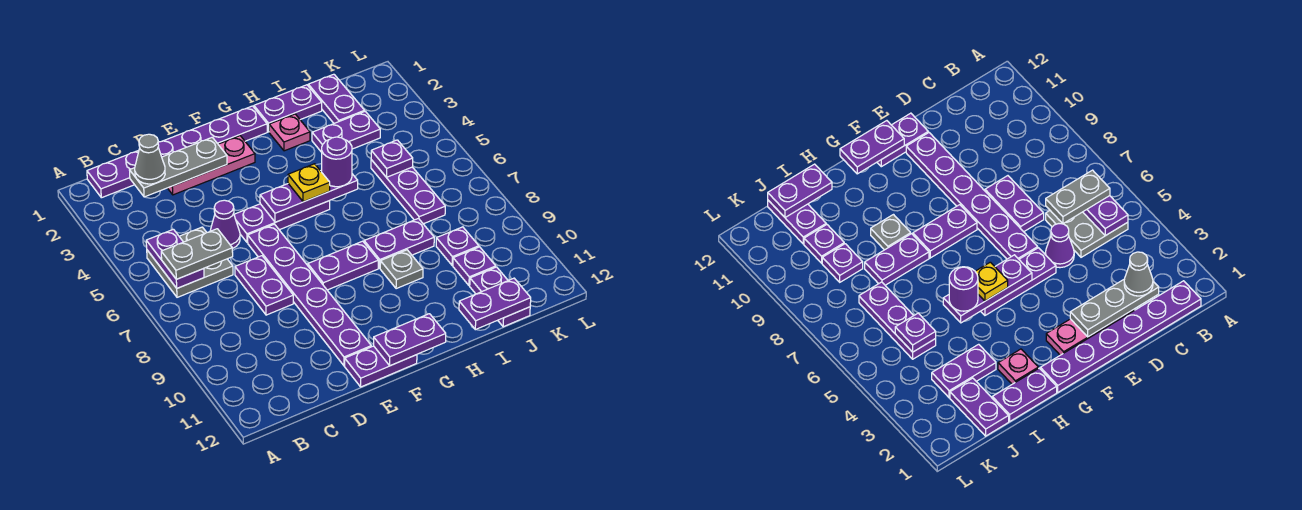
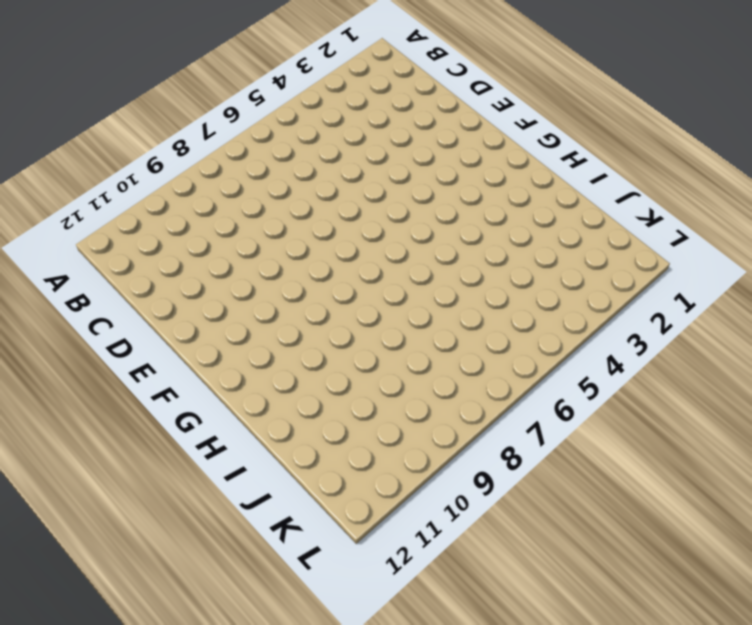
none -> purple plate B1:G1 level 1
none -> grey plate B5:C6 level 1
none -> pink plate D2:F2 level 1

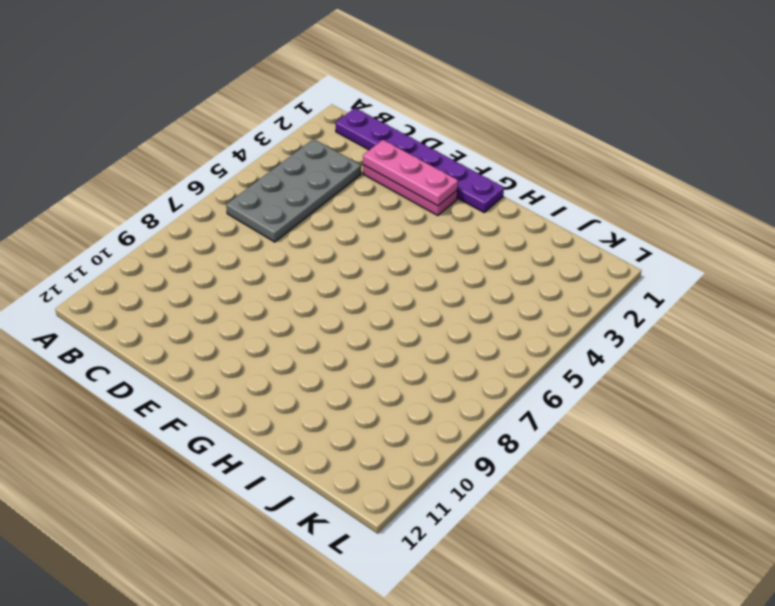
grey plate B3:C6 level 1 -> grey plate B5:C6 level 1
pink plate D2:F2 level 2 -> grey plate C2:E2 level 2
none -> purple cone D5 level 1
none -> purple plate D7:D8 level 1
none -> purple plate E5:G5 level 1

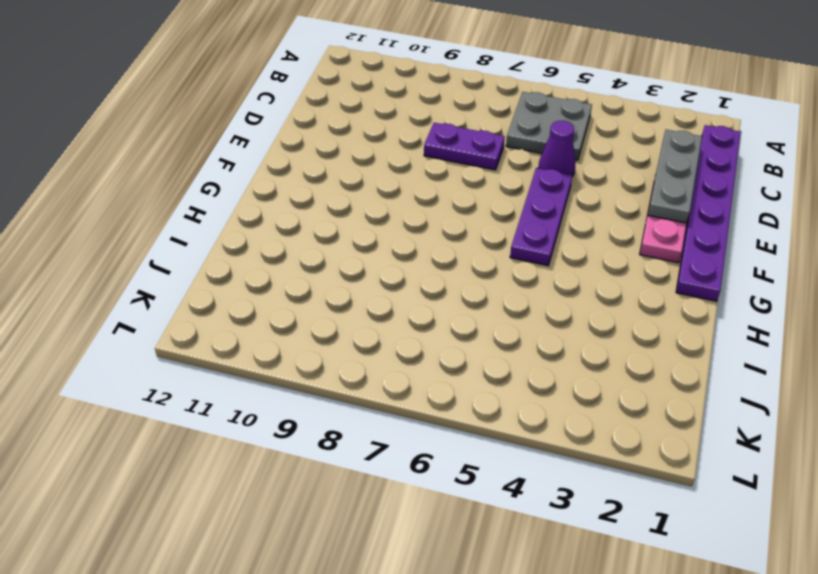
none -> purple plate E6:E11 level 1
none -> purple plate E12:F12 level 1
none -> purple plate F8:G8 level 1

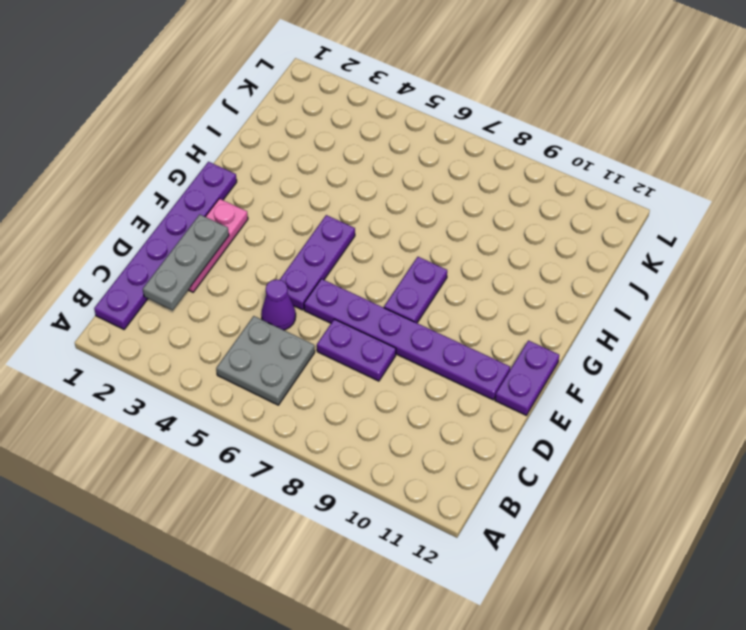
none -> purple plate H1:I1 level 1
none -> pink plate H2 level 1
none -> purple plate H8:I8 level 1

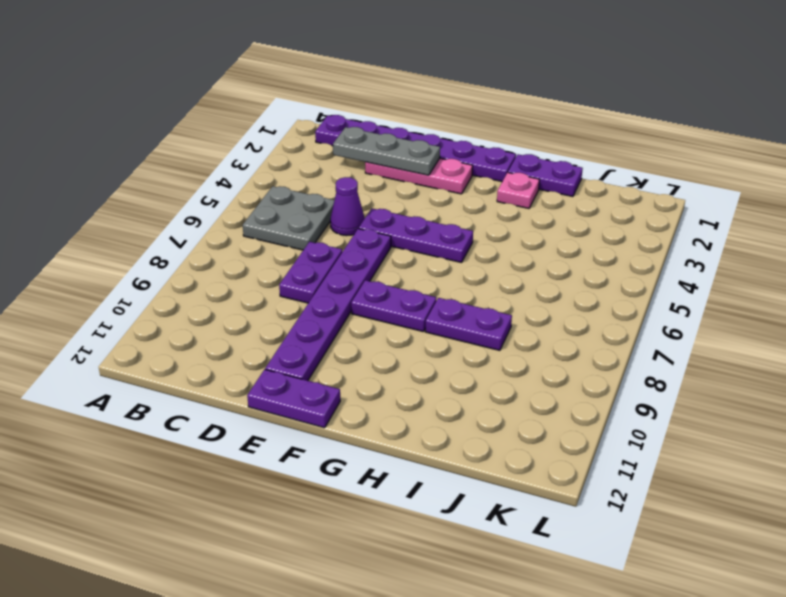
none -> grey plate H9 level 1
none -> purple plate I3:J3 level 1
none -> purple plate J1:J2 level 1

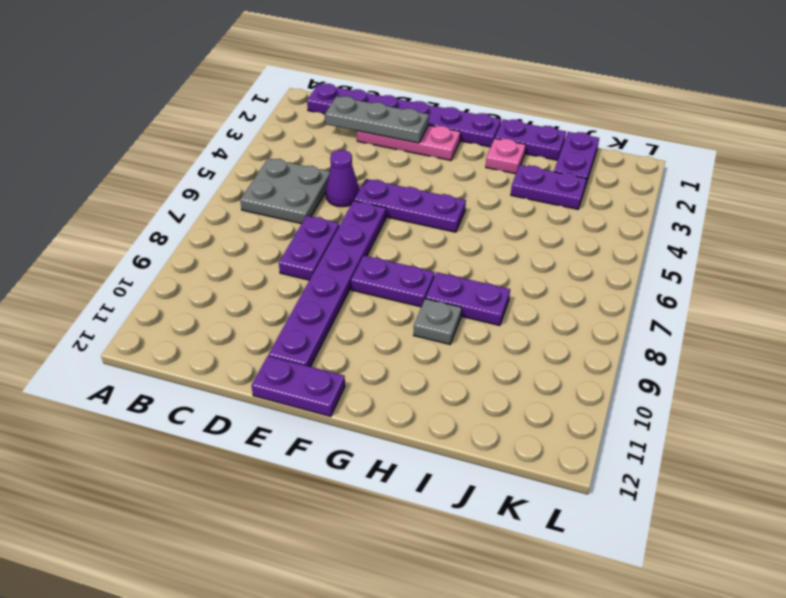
none -> purple plate J5:J7 level 1
none -> purple plate J9 level 1
none -> purple plate J10 level 1

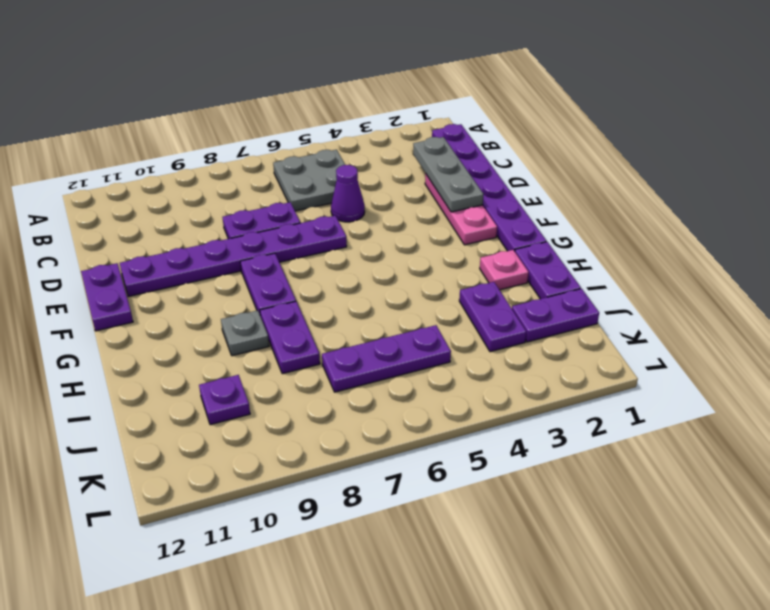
none -> purple plate E5:G5 level 1
none -> purple plate J9 level 1
none -> purple plate J11:J12 level 1

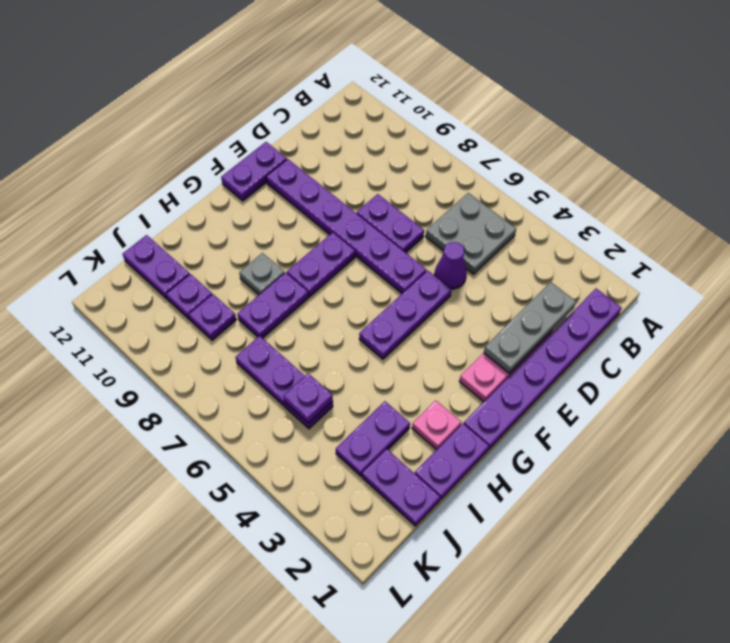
none -> purple plate B5:B6 level 2
none -> purple plate F5:H5 level 2
none -> purple plate F12:G12 level 2

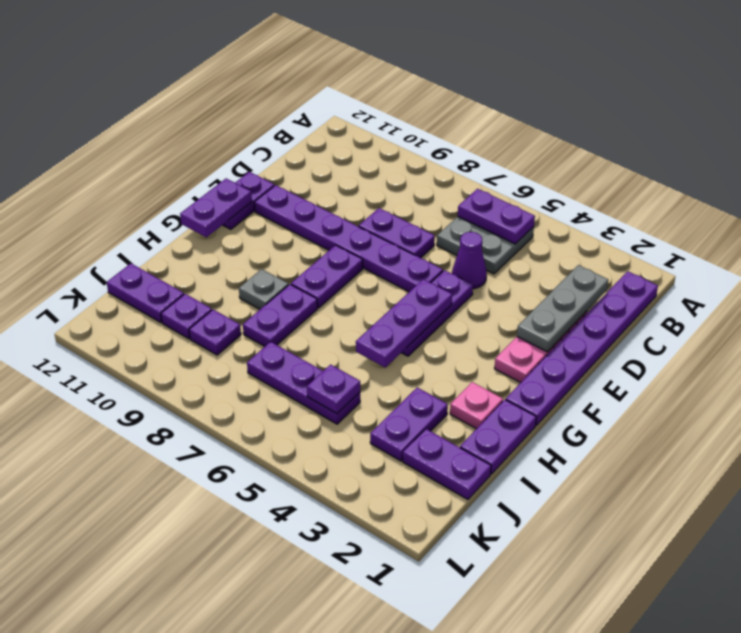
none -> purple plate I12:J12 level 2
none -> grey plate B6:C6 level 3
none -> grey cone C2 level 3

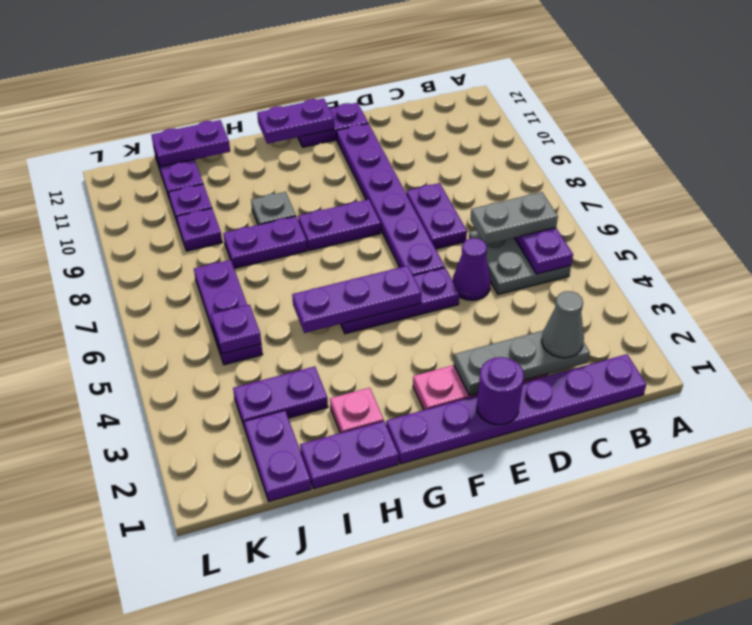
purple round brick E1 level 2 -> purple round brick H5 level 3
none -> yellow plate G5 level 3

